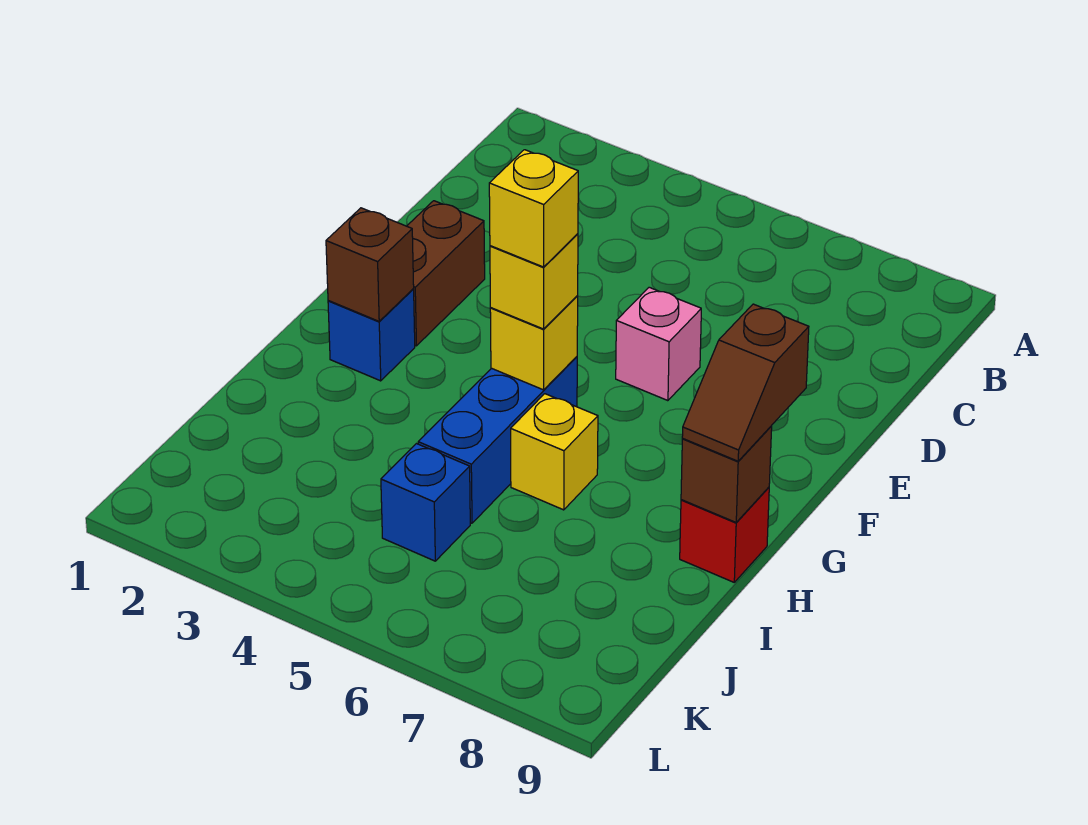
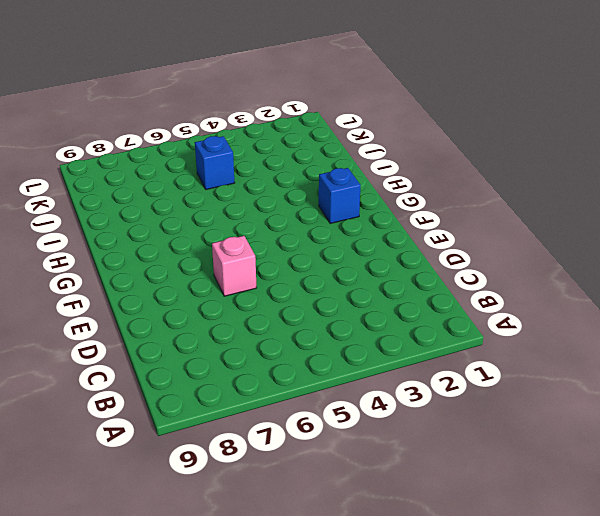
none -> brown brick E2:F2 level 1
none -> blue brick G5:I5 level 1
none -> yellow brick H6 level 1

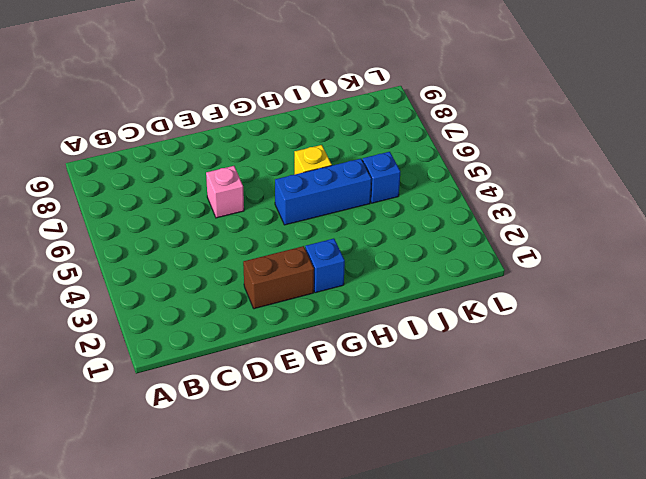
none -> red brick H9 level 1
none -> brown brick G2 level 2
none -> yellow brick G5 level 2

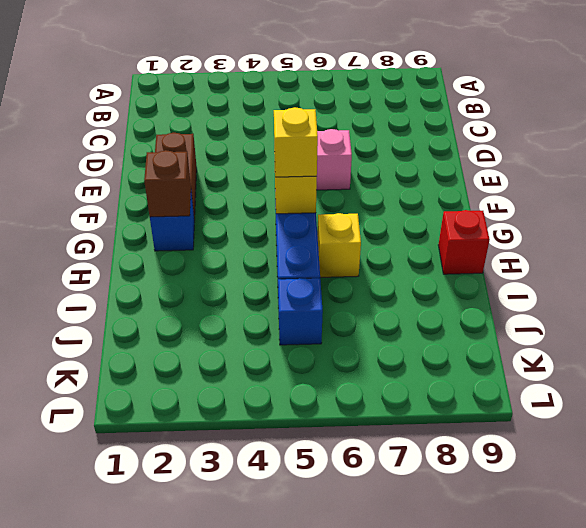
none -> brown brick H9 level 2
none -> brown slope G9:H9 level 3 top G
none -> yellow brick G5 level 4

